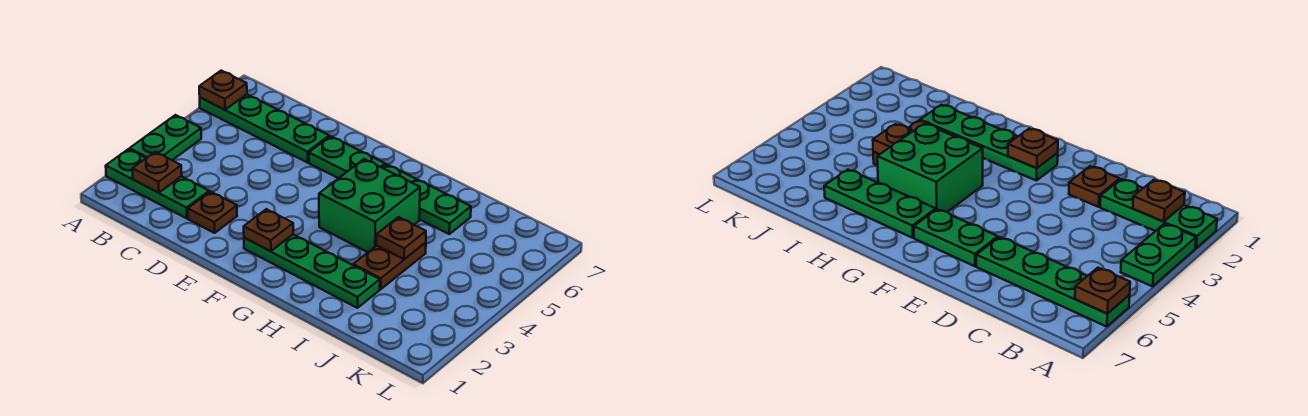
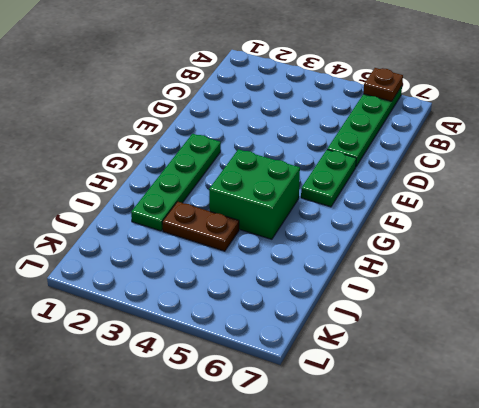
none -> green plate A2:C2 level 1
none -> green plate A3:A4 level 1
none -> brown plate D2 level 1

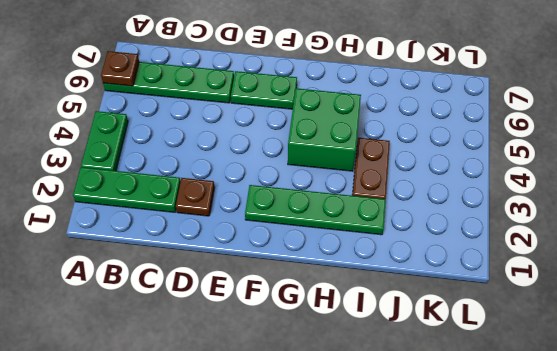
none -> green plate G6:I6 level 1
none -> brown plate B2 level 2
none -> brown plate F2 level 2

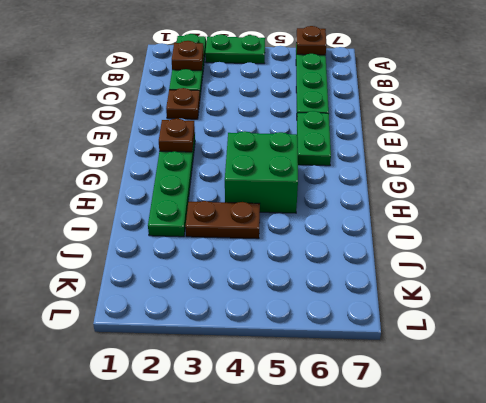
none -> green plate G6:I6 level 1
none -> brown plate I4 level 2

